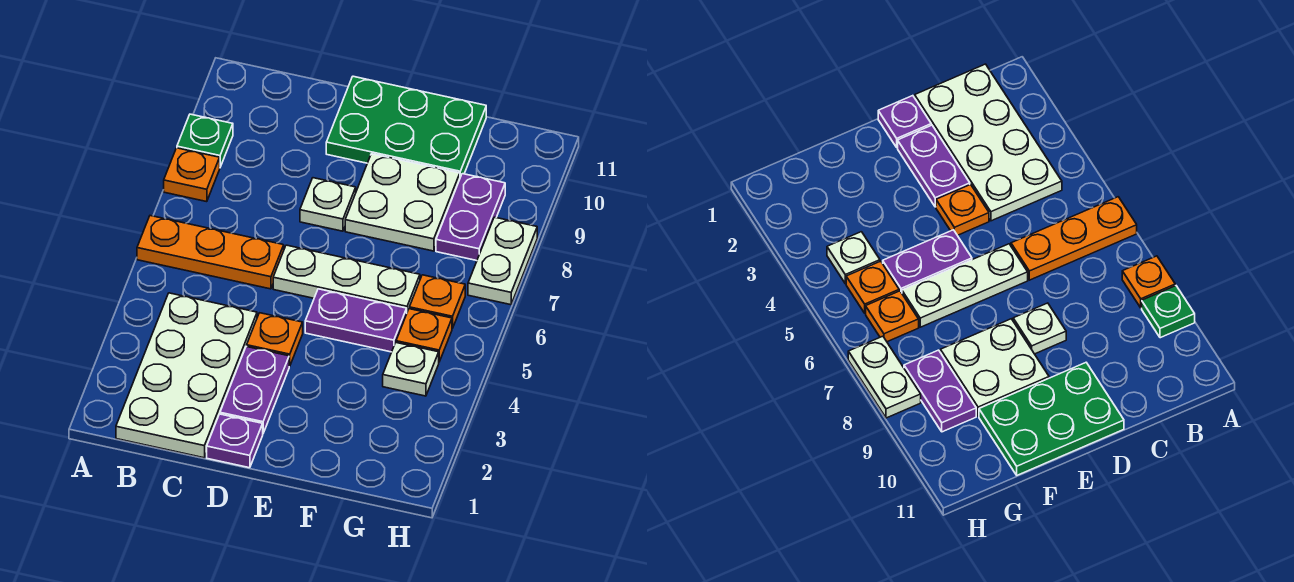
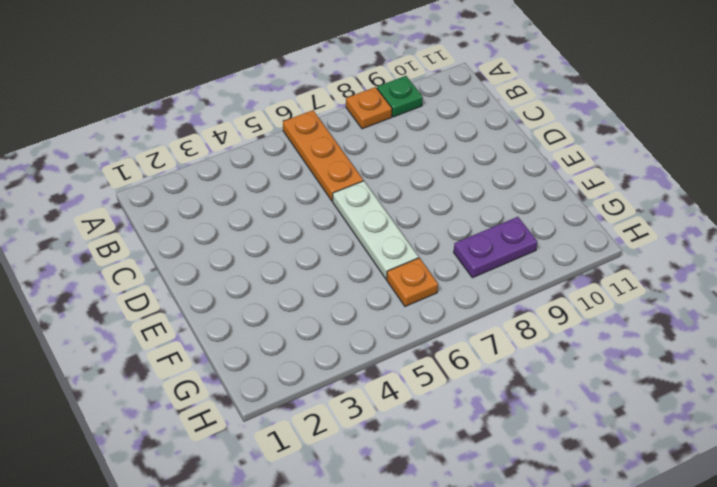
none -> white plate B1:C4 level 1
none -> purple plate D1 level 1
none -> purple plate D2:D3 level 1

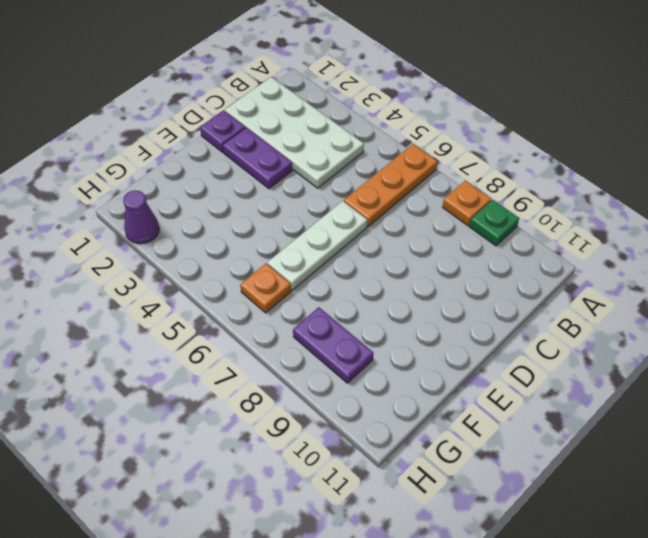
purple cone H2 level 1 -> none
none -> orange plate D4 level 1
none -> white plate D8 level 1
none -> green plate D10:F11 level 1

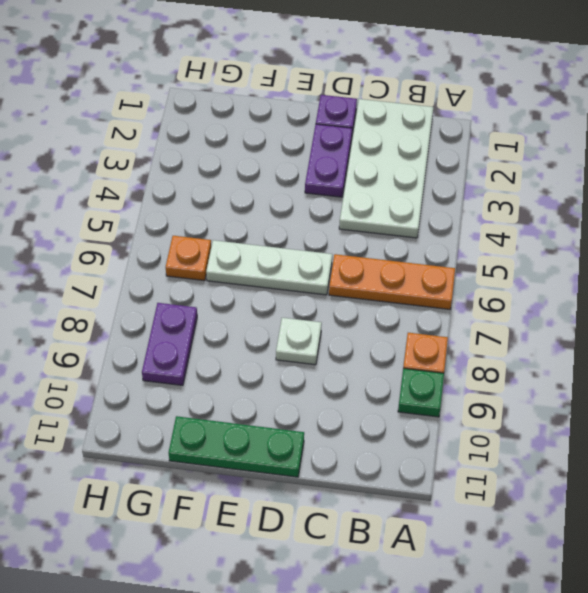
green plate D11:F11 level 1 -> green plate D10:F11 level 1
none -> orange plate D4 level 1
none -> purple plate E5:F5 level 1
none -> white plate E8:F9 level 1

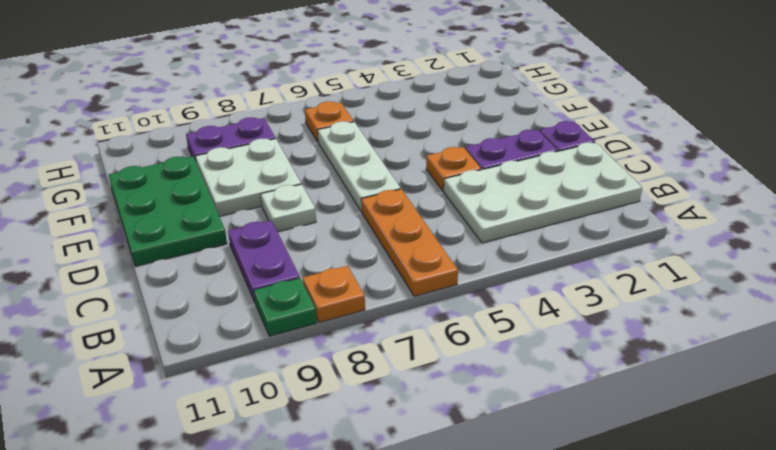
purple plate B9:C9 level 1 -> purple plate E5:F5 level 1
none -> white plate G4 level 1
none -> orange plate G5 level 1
none -> white plate H7:H8 level 1

